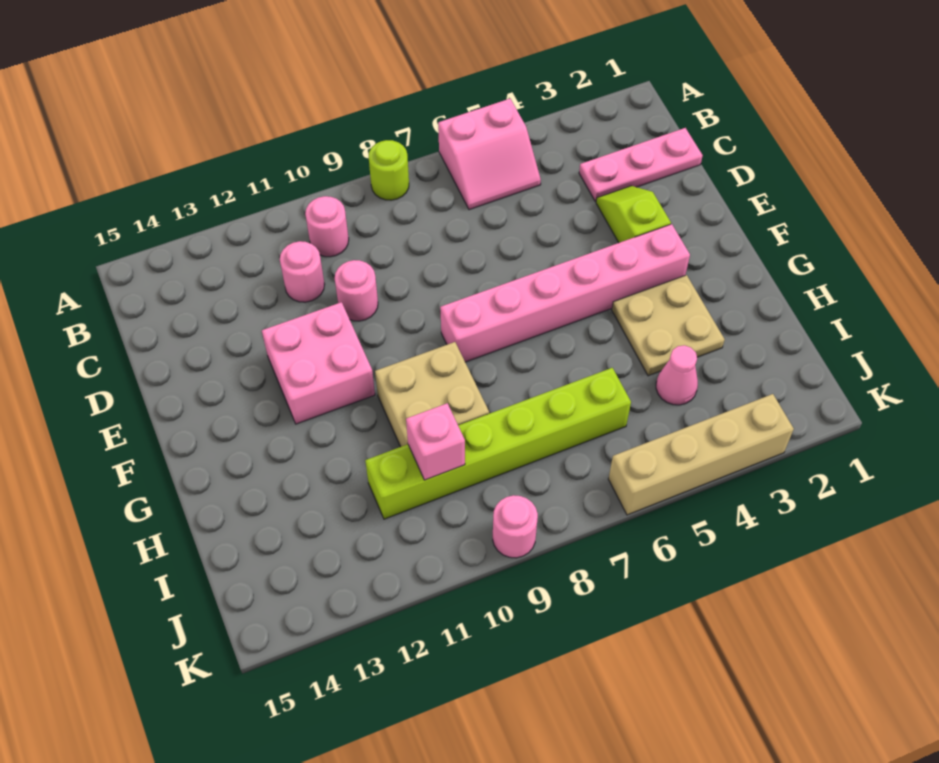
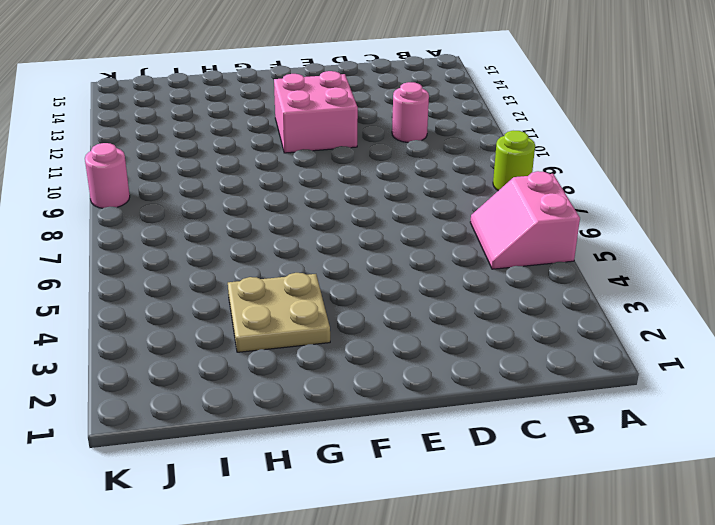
none -> pink round brick B10 level 1
none -> pink plate C1:C3 level 1
none -> lime slope D3:E3 level 1 top E

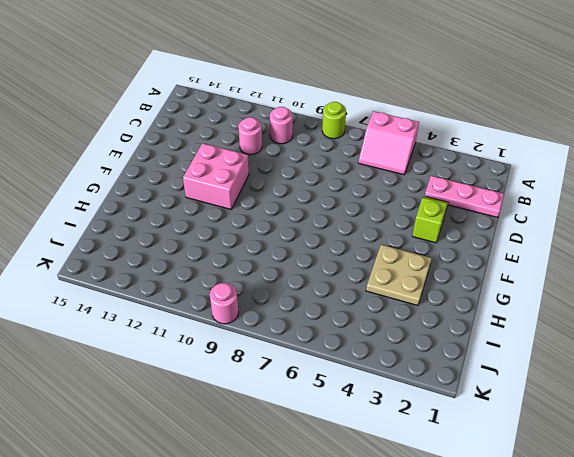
none -> pink round brick D10 level 1
none -> pink brick F3:F8 level 1
none -> tan brick G9:H10 level 1

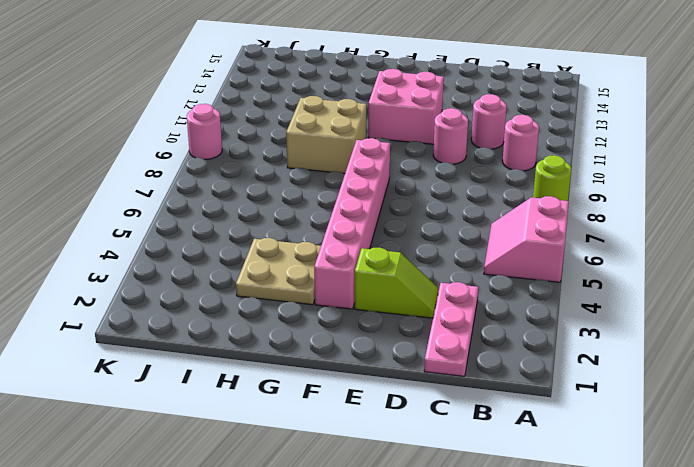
none -> pink cone I4 level 1
none -> lime brick I6:I11 level 1
none -> tan brick K3:K6 level 1

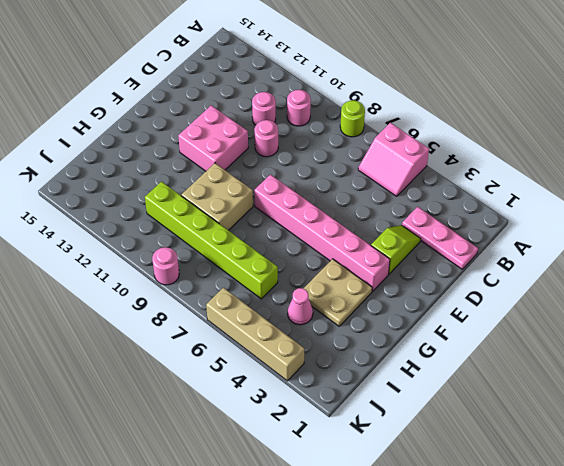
none -> pink brick I10 level 2

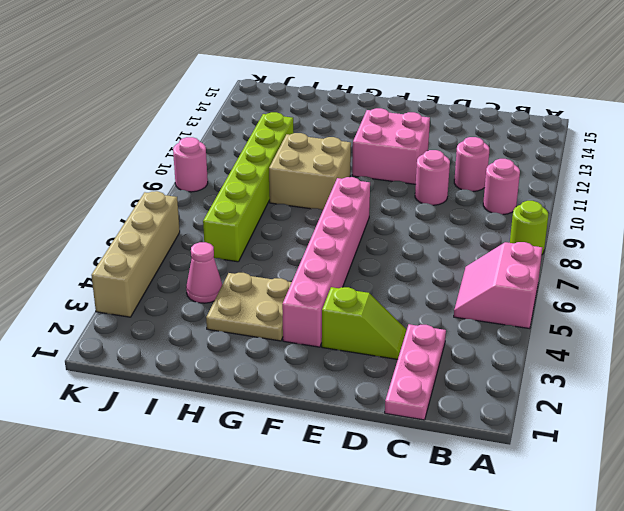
none -> pink brick I10 level 2

